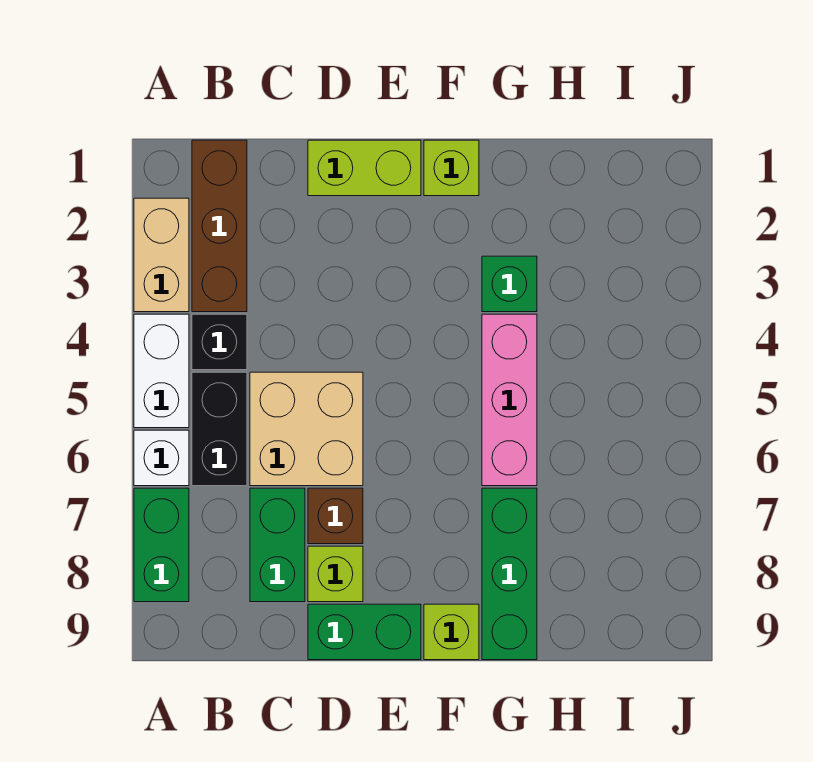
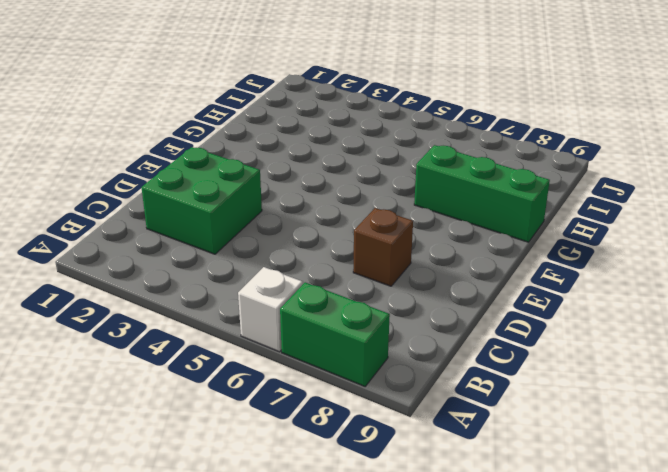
green brick C2:D3 level 1 -> none
none -> tan brick A2:A3 level 1
none -> white brick A4:A5 level 1
none -> brown brick B1:B3 level 1

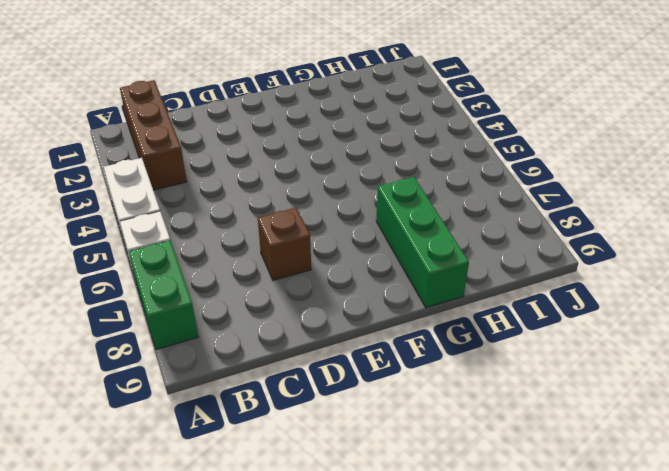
none -> tan brick A2:A3 level 1
none -> black brick B4 level 1
none -> black brick B5:B6 level 1

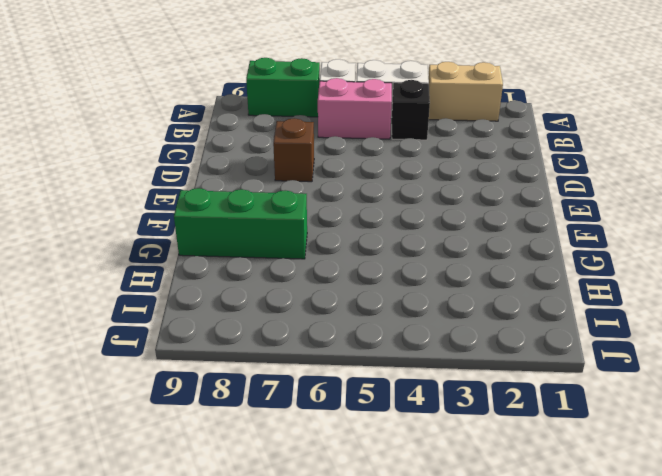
pink brick B5:B6 level 1 -> black brick B5:B6 level 1
none -> brown brick B1:B3 level 1
none -> tan brick C5:D6 level 1
none -> green brick C7:C8 level 1

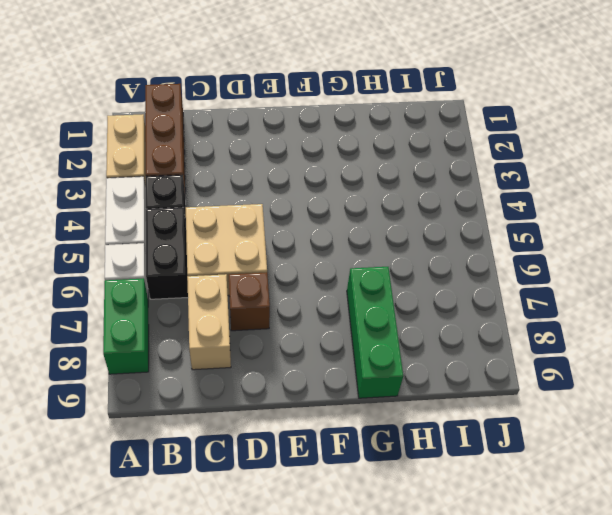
tan brick C7:C8 level 1 -> green brick C7:C8 level 1
none -> lime brick D1:E1 level 1
none -> lime brick D8 level 1
none -> green brick D9:E9 level 1

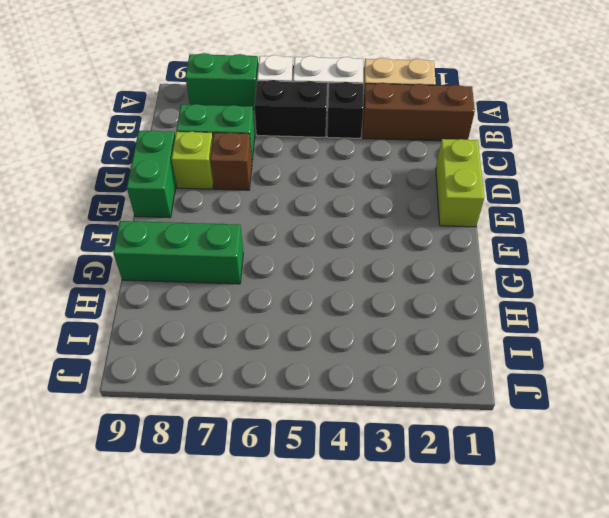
none -> tan brick C5:D6 level 1
none -> lime brick F1 level 1
none -> lime brick F9 level 1

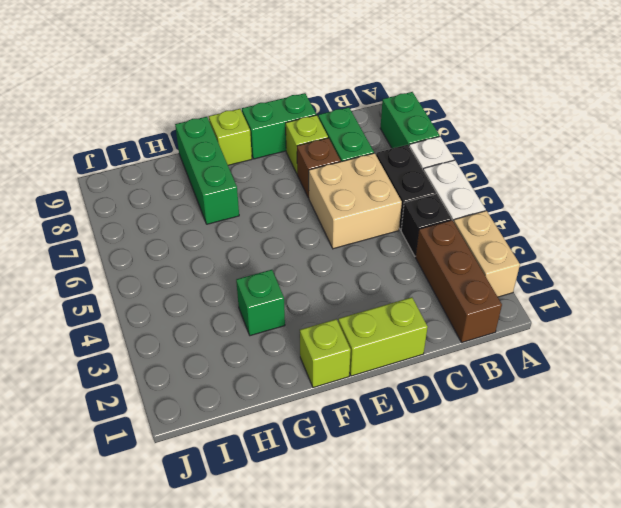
none -> pink brick G4:G6 level 1

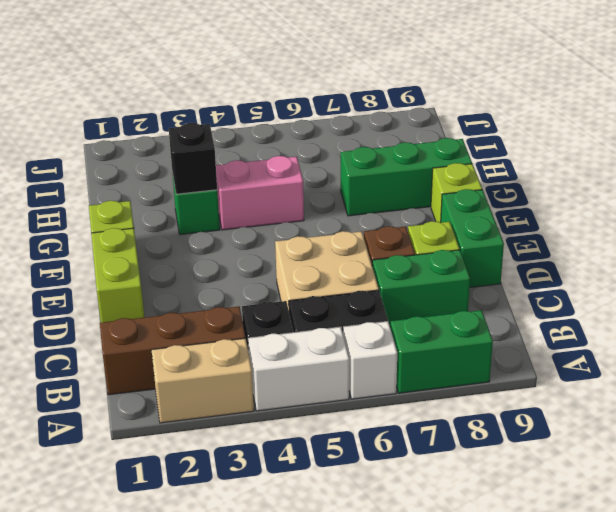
black brick G3 level 2 -> none
pink brick G4:G5 level 1 -> pink brick G4:G6 level 1

